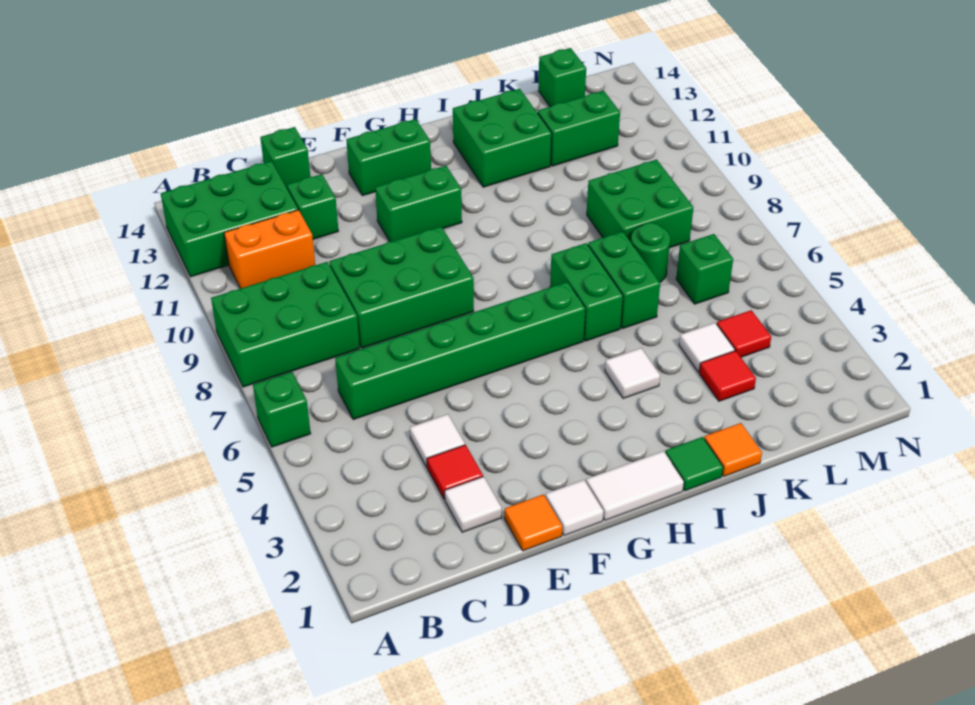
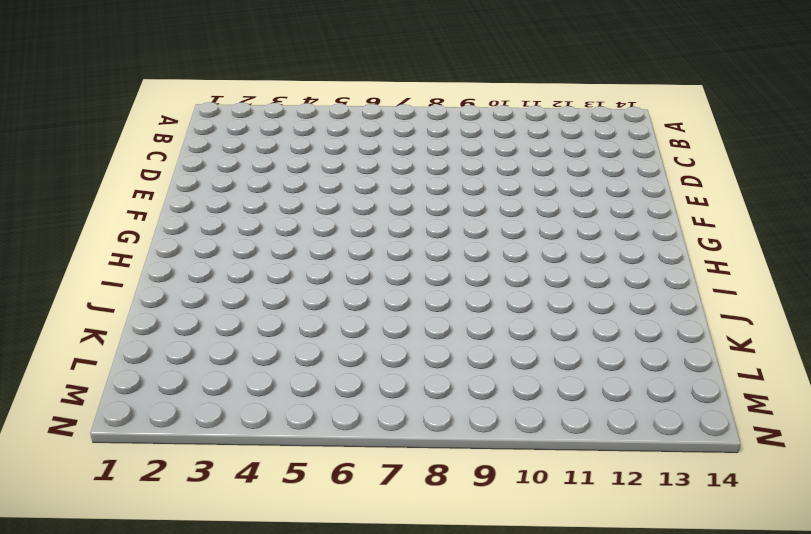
none -> green brick A6 level 1
none -> green brick A8:C9 level 1
none -> green brick A12:C13 level 1
none -> orange brick B11:C11 level 1

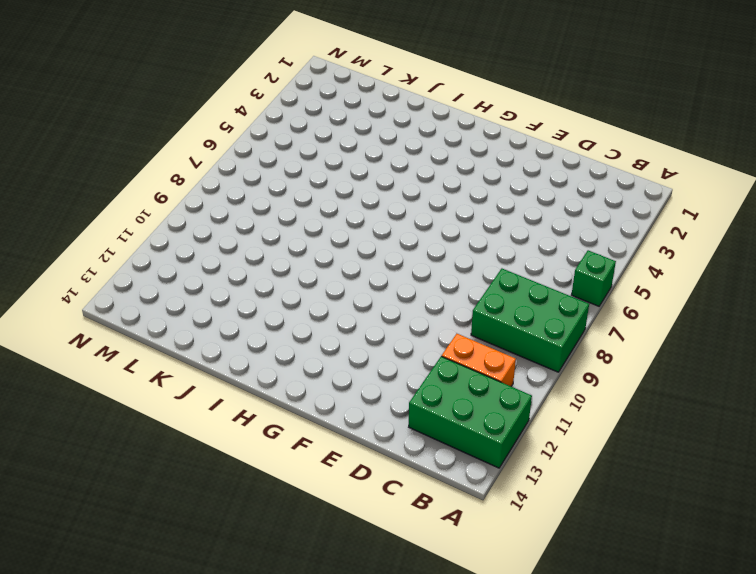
none -> green brick C6:H6 level 1
none -> white tile D2 level 1
none -> red tile D3 level 1
none -> white tile D4 level 1

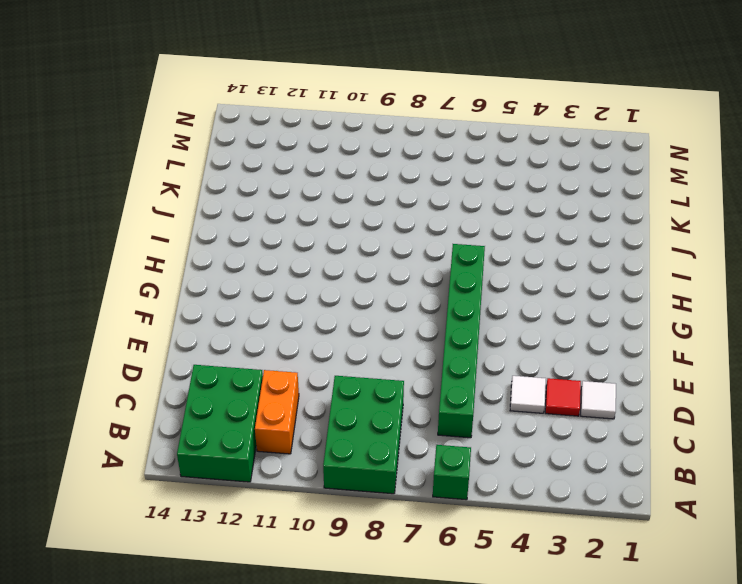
none -> green brick D8:F9 level 1
none -> green brick D12 level 1
none -> green brick D14 level 1
none -> orange tile E1 level 1

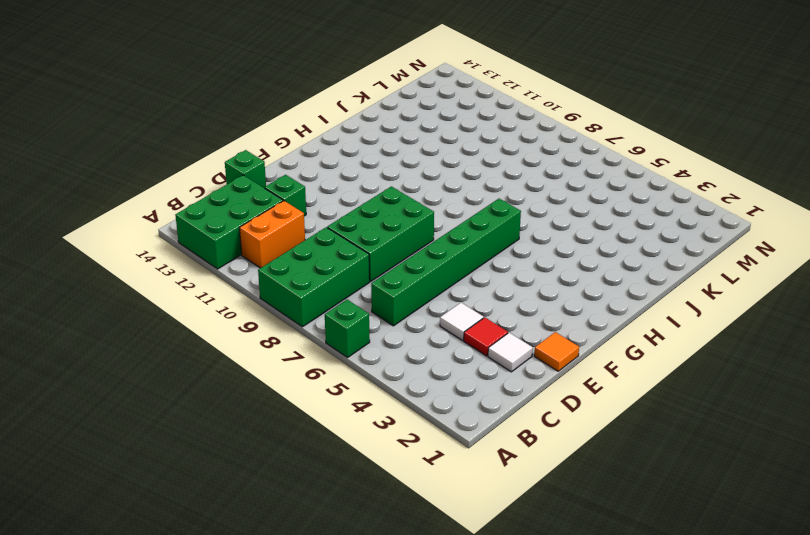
none -> white tile F1 level 1
none -> green brick F11:G11 level 1
none -> green brick F13:G13 level 1
none -> white tile G1:H1 level 1

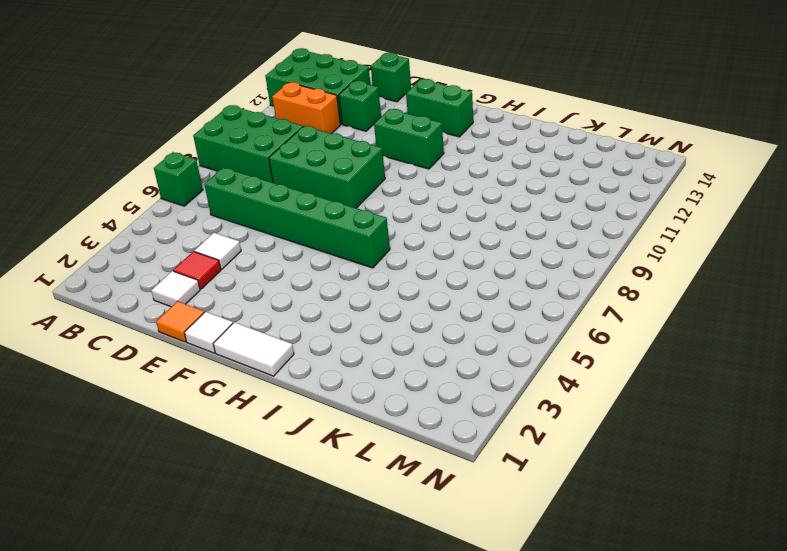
none -> green tile I1 level 1
none -> white tile I4 level 1
none -> green brick I6:I7 level 1
none -> green brick I12:J13 level 1

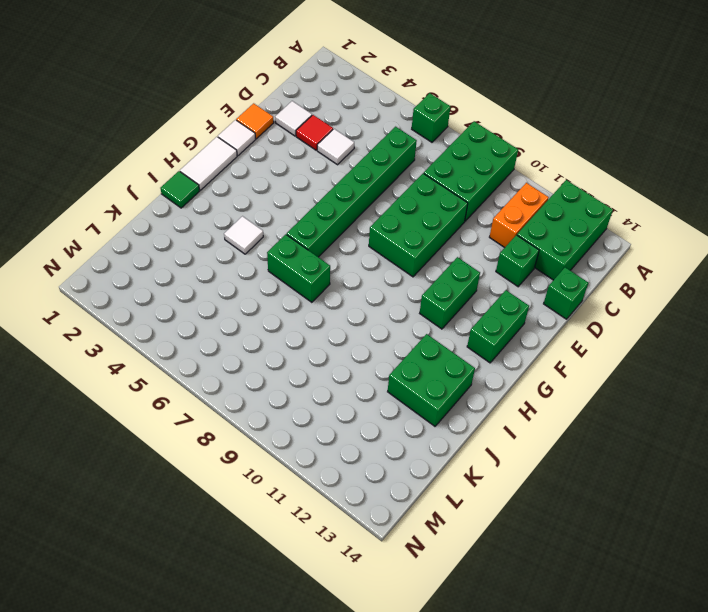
none -> orange tile J1 level 1
none -> green brick J6:J7 level 1
none -> red tile K3 level 1
none -> white tile K4 level 1

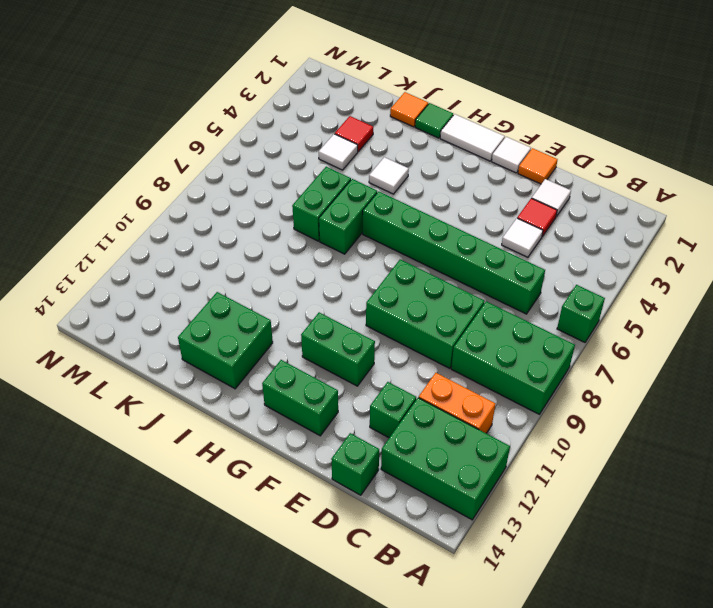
none -> green round brick K7 level 1
none -> green brick K8:L9 level 1
none -> green brick K12:L12 level 1
none -> red tile L4 level 1

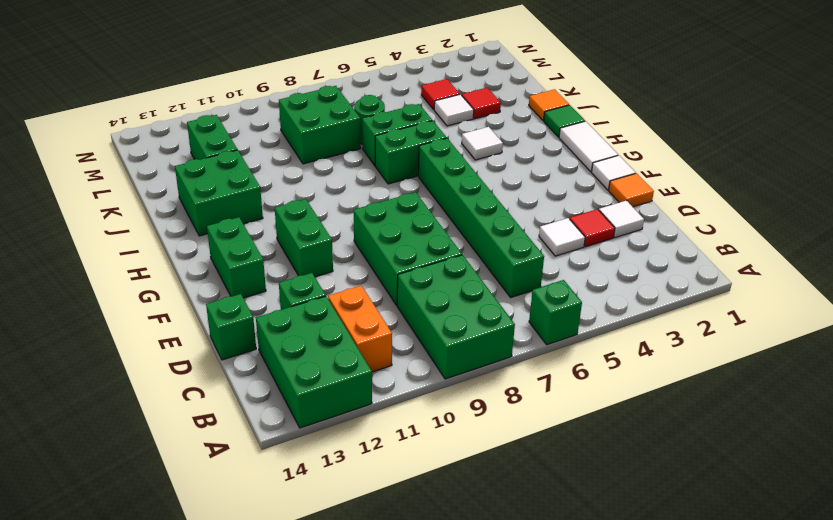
none -> green brick L6 level 1
none -> green brick L14 level 1

